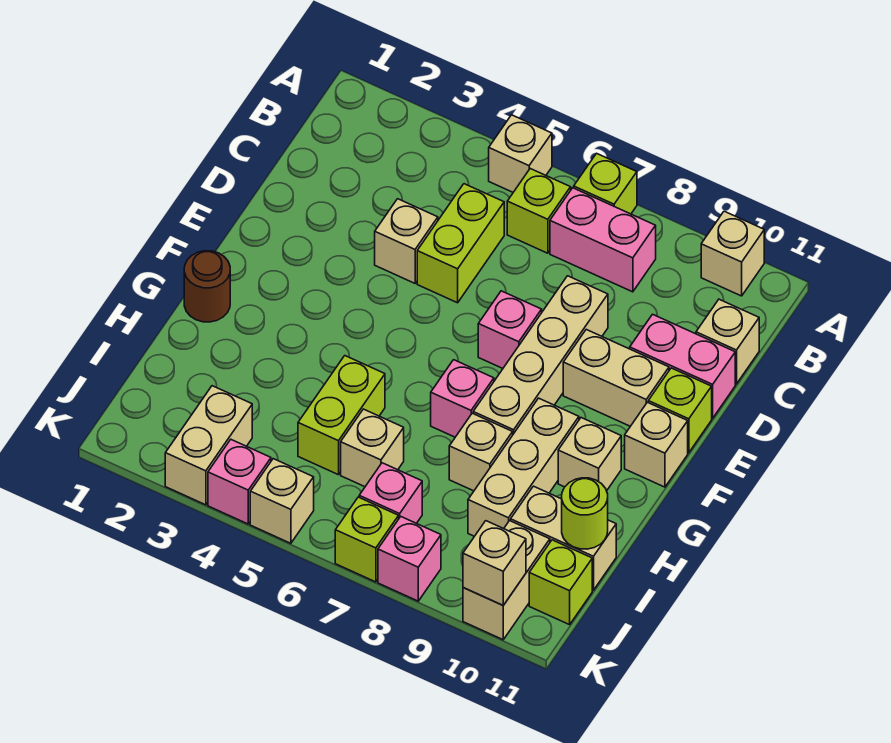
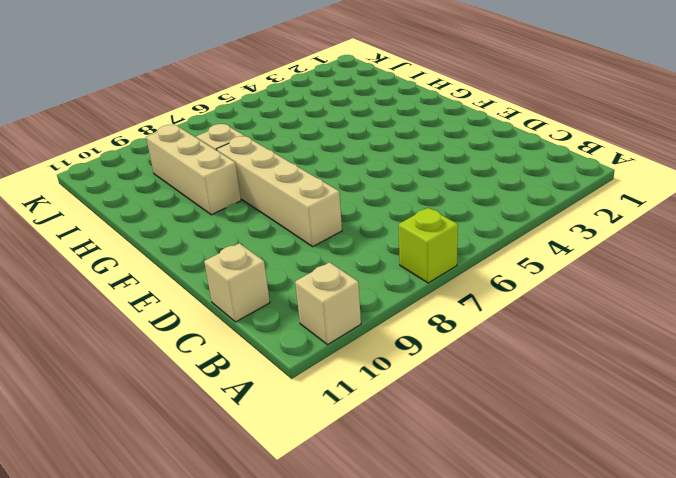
none -> tan brick A5 level 1
none -> lime brick B6 level 1
none -> pink brick B7:B8 level 1
none -> lime brick C5:D5 level 1

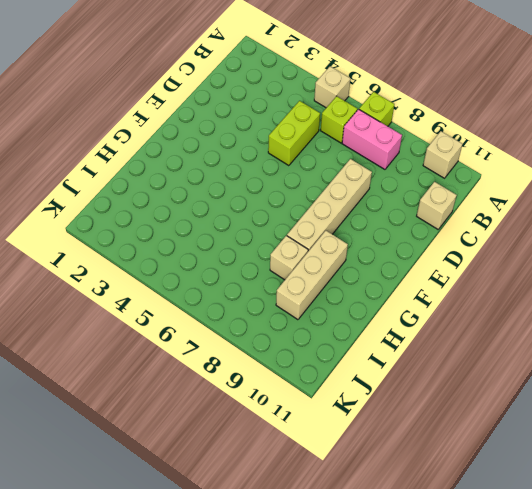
none -> tan brick D4 level 1
none -> pink brick D10:D11 level 1
none -> pink brick E7 level 1
none -> tan brick E9:E10 level 1

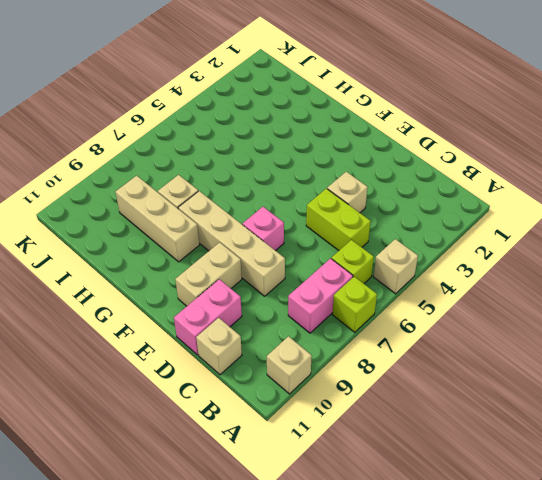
none -> lime brick E11 level 1
none -> tan brick F11 level 1
none -> brown round brick G1 level 1
none -> pink brick G7 level 1

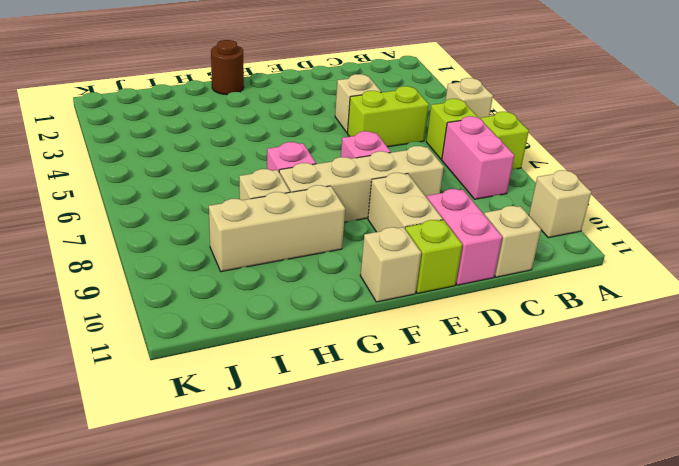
none -> tan brick G10 level 1
none -> lime brick H5:I5 level 1
none -> tan brick I6 level 1
none -> tan brick I10:I11 level 1

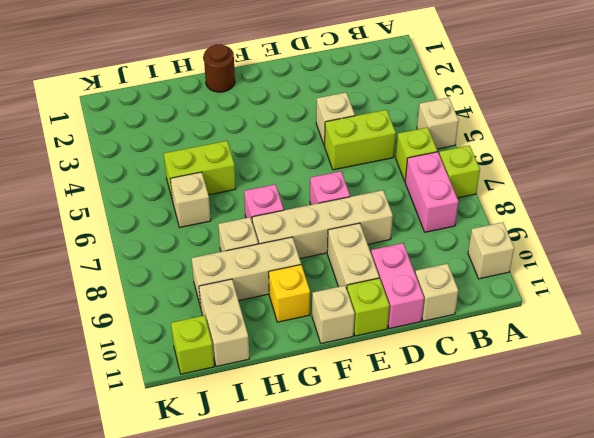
yellow brick G10 level 1 -> tan brick G10 level 1
none -> tan brick J3:K3 level 1
none -> pink brick J7 level 1
none -> tan brick J10:K10 level 1
none -> pink brick K4 level 1

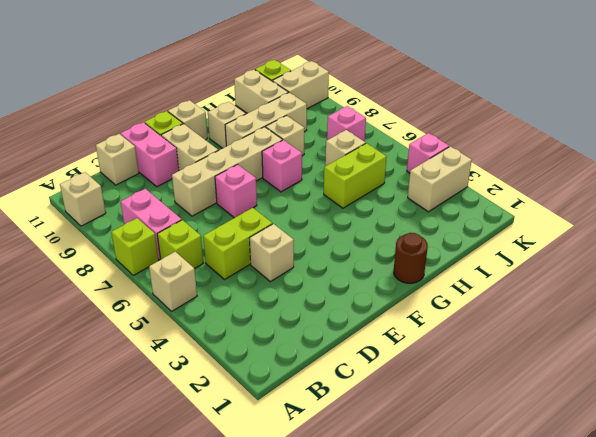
none -> tan brick K5 level 1
none -> lime brick K7 level 1
none -> pink brick K8 level 1
none -> lime round brick I11 level 2

